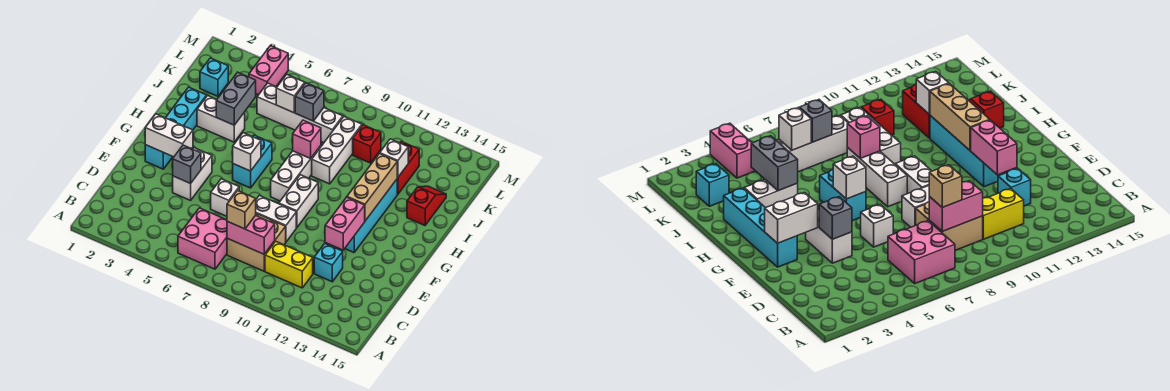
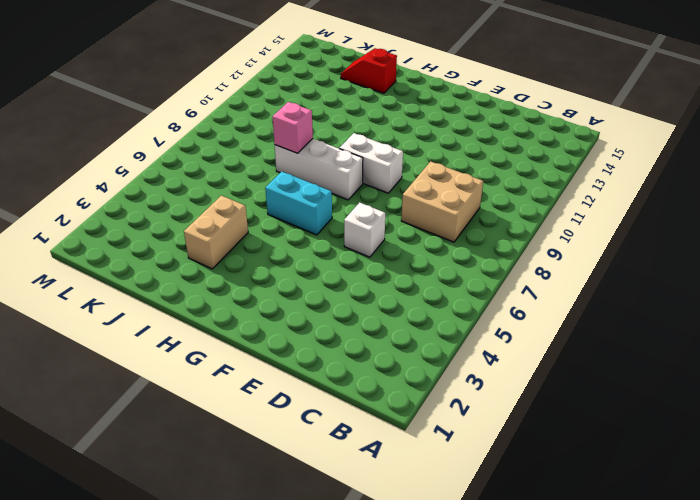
tan brick I3:I4 level 1 -> white brick I3:I4 level 1
none -> pink brick B6:C7 level 1
none -> yellow brick C10:C11 level 1
none -> cyan brick D12 level 1
none -> white brick E4:F4 level 1

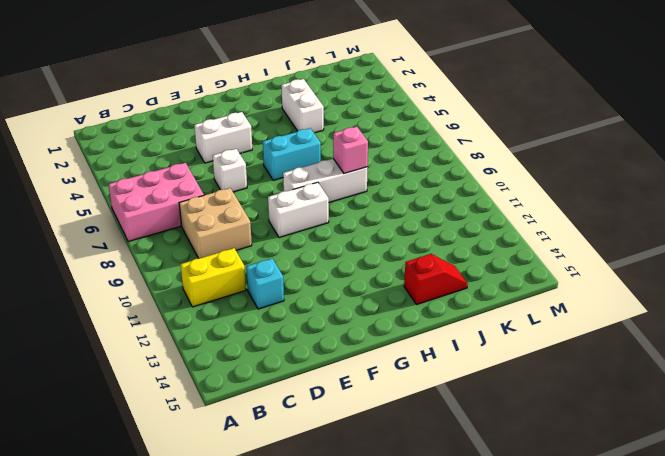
pink brick A6:C7 level 1 -> pink brick B6:C7 level 1
yellow brick B11:C11 level 1 -> yellow brick C10:C11 level 1
none -> white brick E8:E9 level 1
none -> cyan brick F2:I2 level 1
none -> cyan brick F12:I12 level 1
none -> white brick I9:K9 level 1

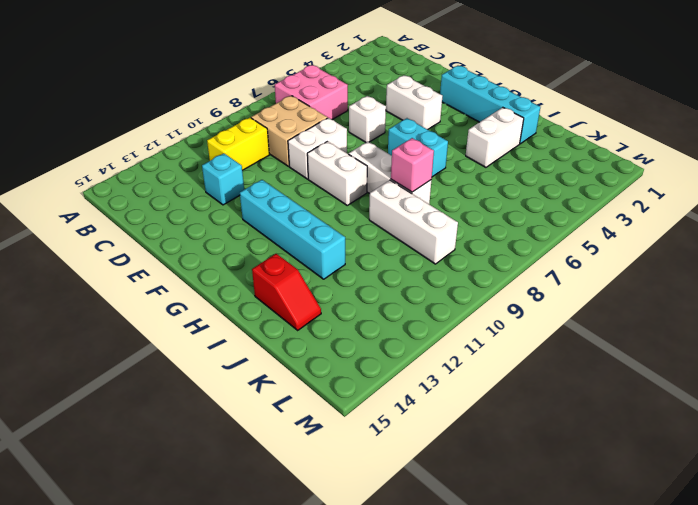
none -> red brick J12:K12 level 1
none -> cyan brick K2 level 1
none -> white brick K5:K8 level 1
none -> red brick K10 level 1

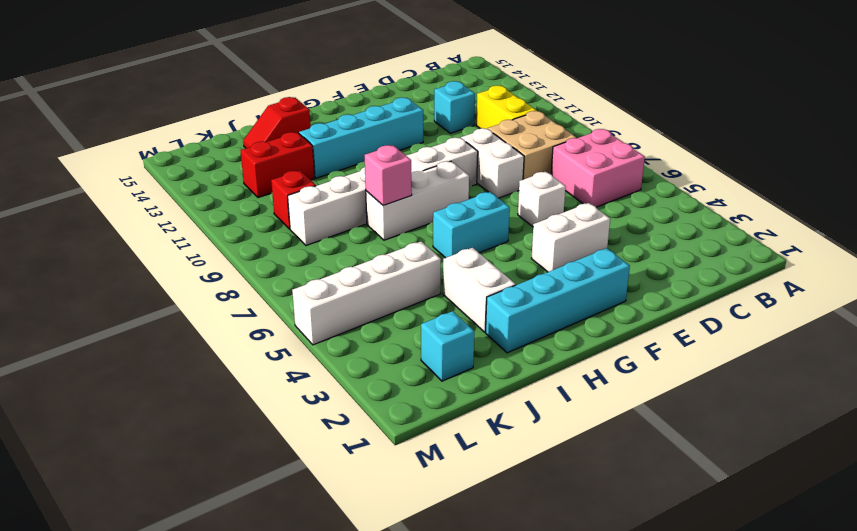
white brick J5:M5 level 1 -> white brick K5:K8 level 1
none -> pink brick L4:M4 level 1
none -> pink brick C8:C9 level 2
none -> grey brick E4 level 2
none -> pink brick E12:F12 level 2

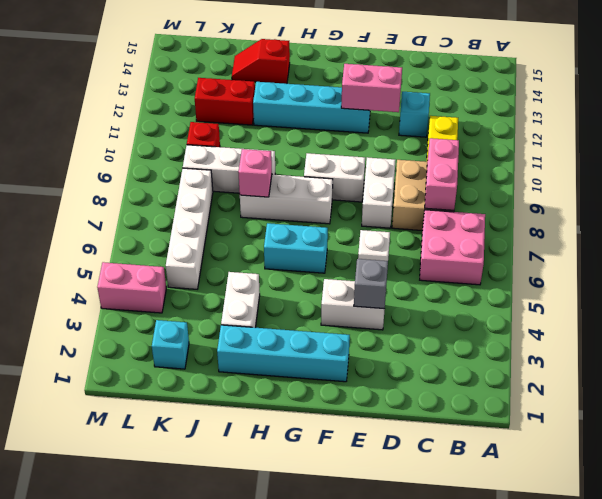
none -> white brick F2:F3 level 2
none -> white brick G6 level 2
none -> tan brick G12:I12 level 2
none -> grey brick I4:J4 level 2

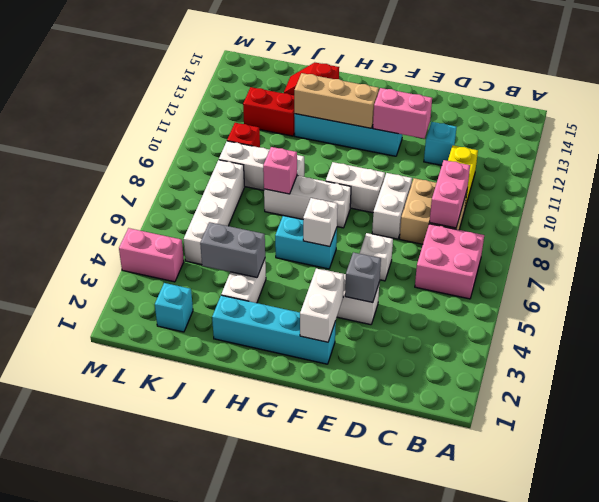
none -> white brick J12 level 2
none -> white brick K6 level 2
none -> grey brick K7 level 2
none -> tan brick C8 level 3

